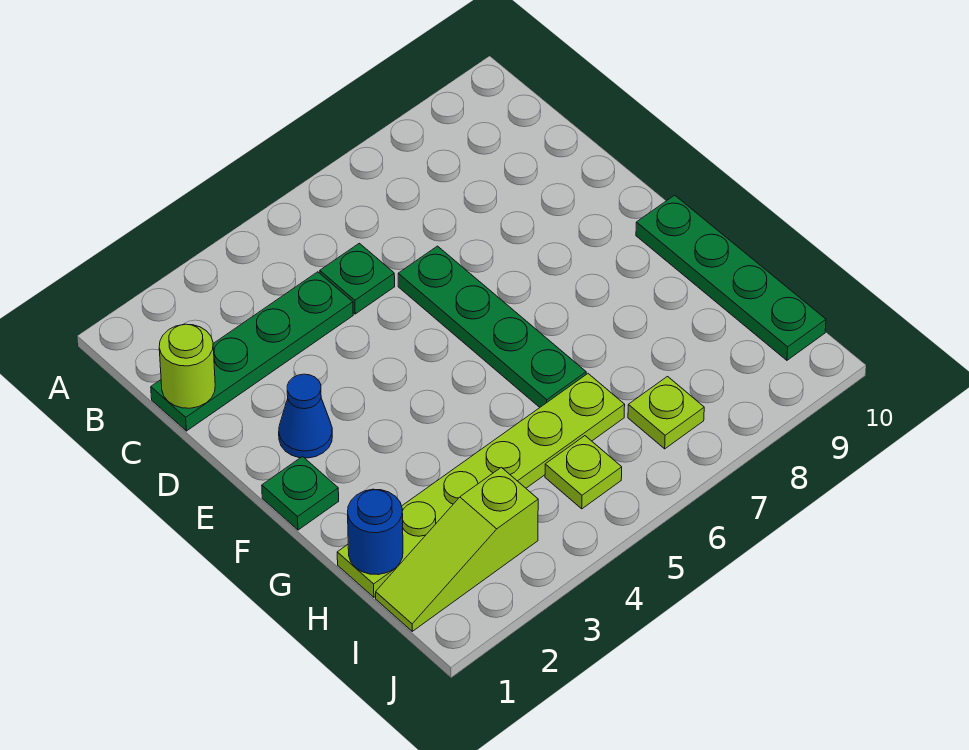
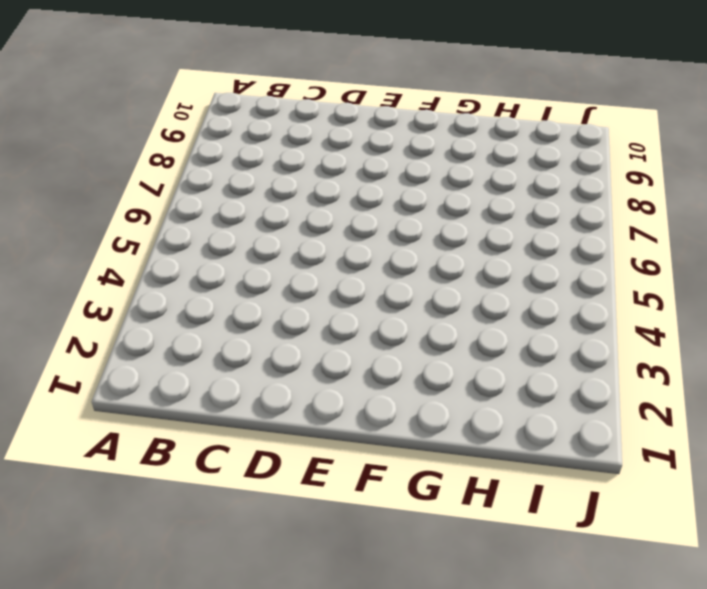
none -> green plate C1:C4 level 1
none -> green plate C5 level 1
none -> green plate D6:G6 level 1

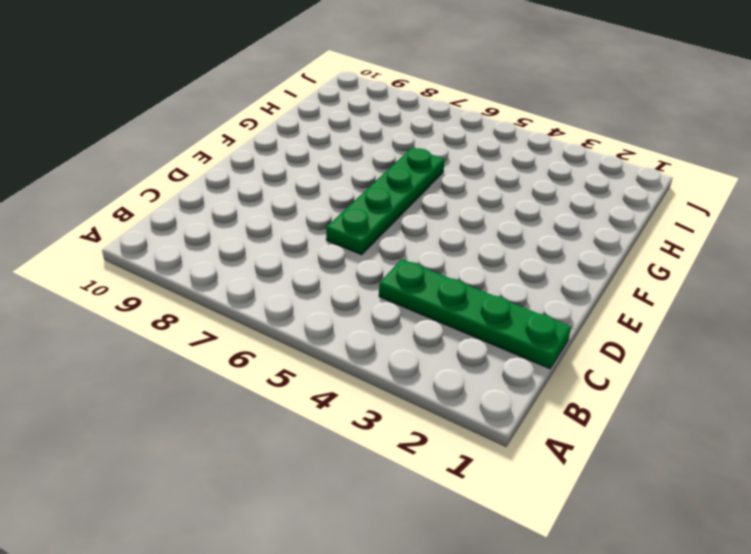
none -> green plate C5 level 1
none -> blue cone E2 level 1
none -> green plate F1 level 1

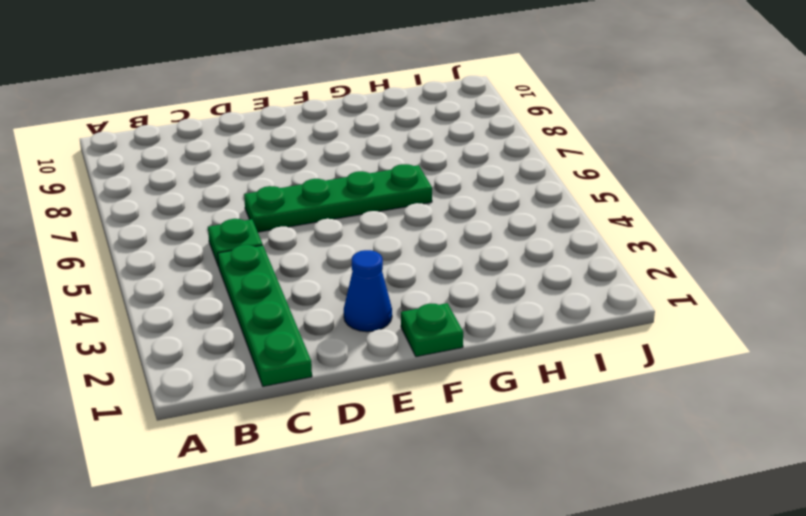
none -> green plate F10:I10 level 1
none -> lime plate H1:H6 level 1
none -> lime slope I1:I3 level 1 top 3

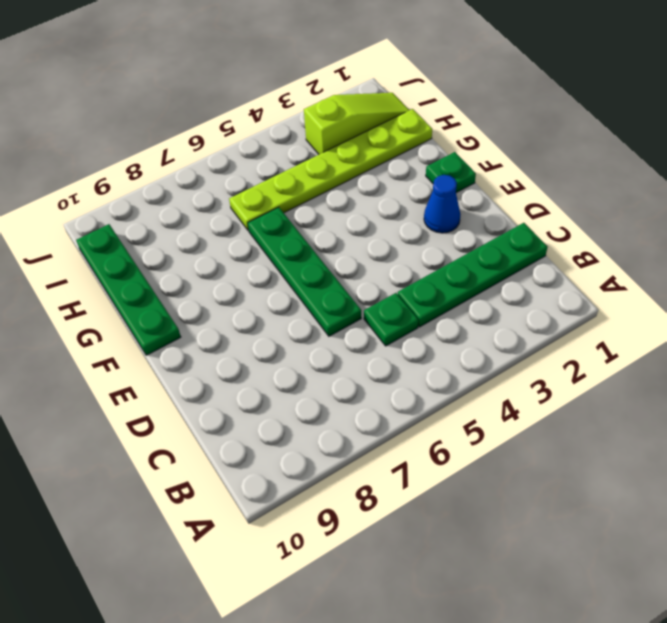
none -> lime plate I5 level 1
none -> lime plate I7 level 1
none -> lime round brick C1 level 2

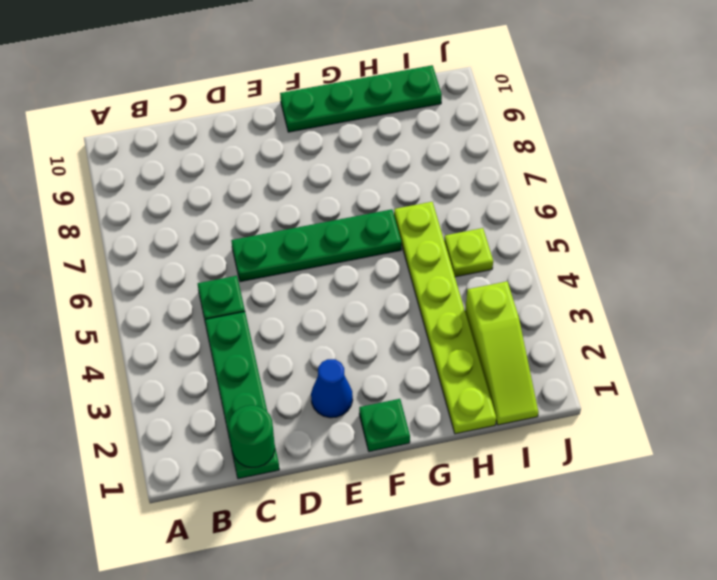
green round brick C1 level 2 -> lime round brick C1 level 2
none -> lime plate I7 level 1
none -> blue round brick H1 level 2

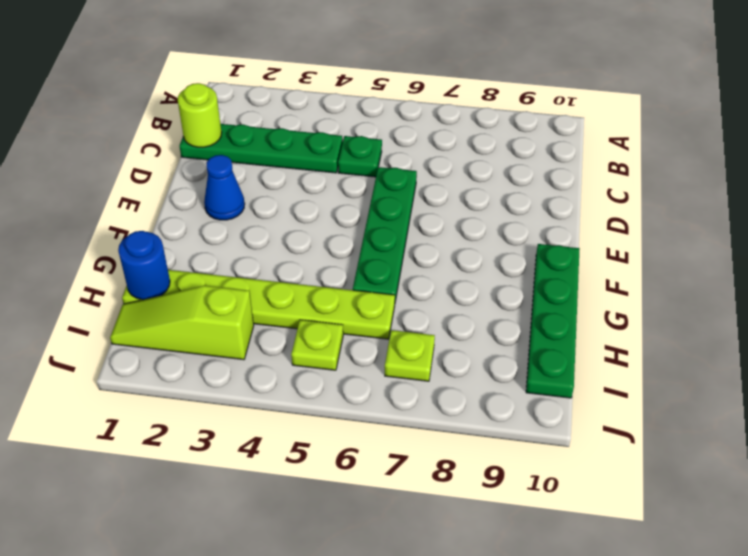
none -> green plate F1 level 1

